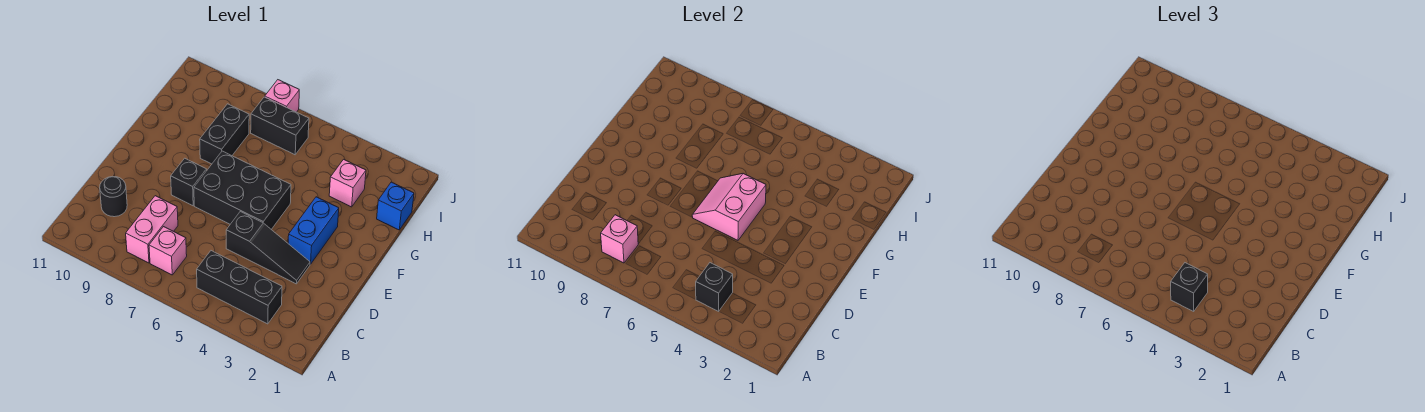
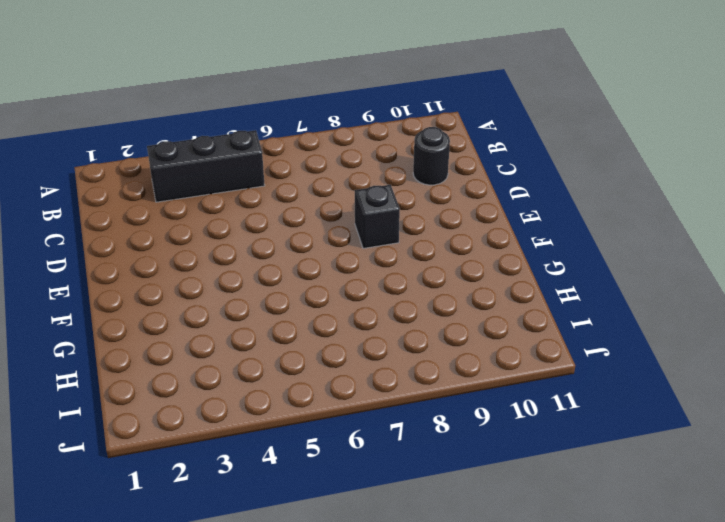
none -> pink brick B7 level 1
none -> pink brick B8:C8 level 1
none -> black slope D3:D5 level 1 top 5

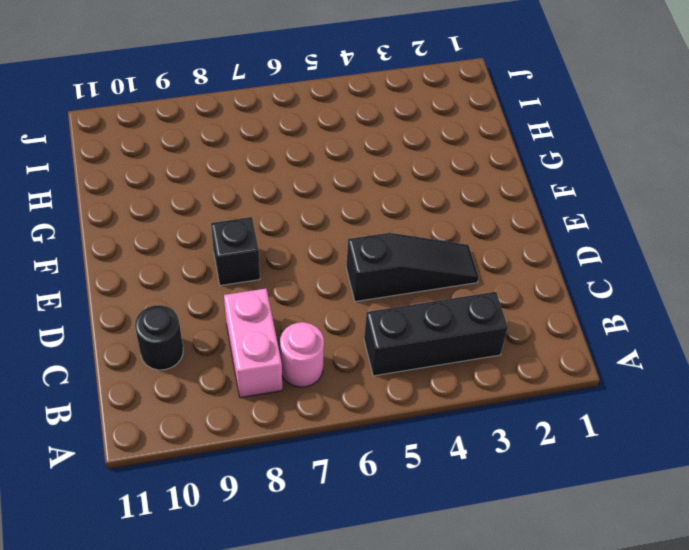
pink round brick B7 level 1 -> pink brick B7 level 1
none -> blue brick E3:F3 level 1
none -> black brick E5:F7 level 1
none -> black brick G8:H8 level 1

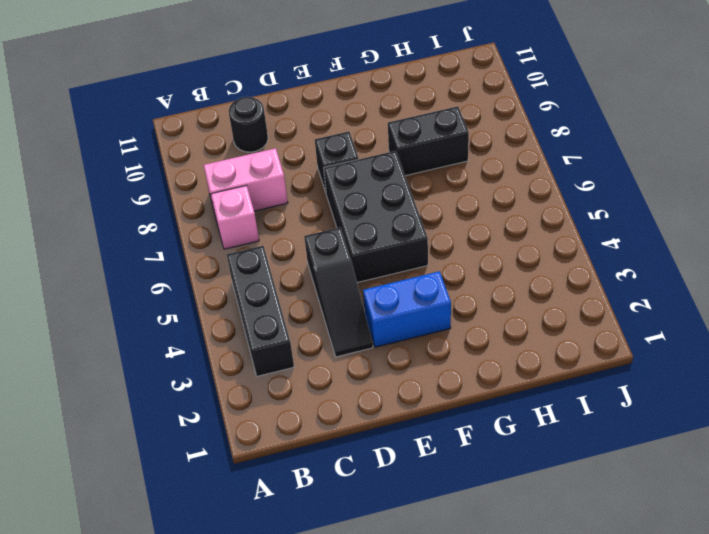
none -> blue brick H1 level 1
none -> pink brick H3 level 1
none -> black brick I6:I7 level 1

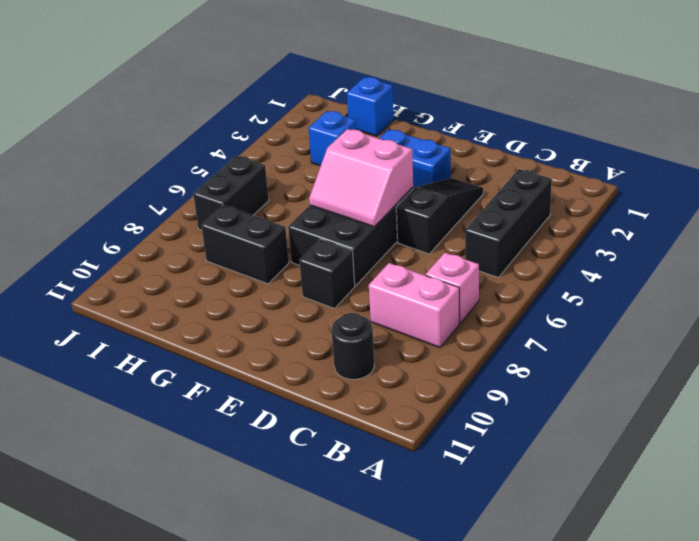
blue brick H3 level 1 -> pink brick H3 level 1
none -> pink brick J7 level 1
none -> black brick B4 level 2
none -> pink brick B8 level 2

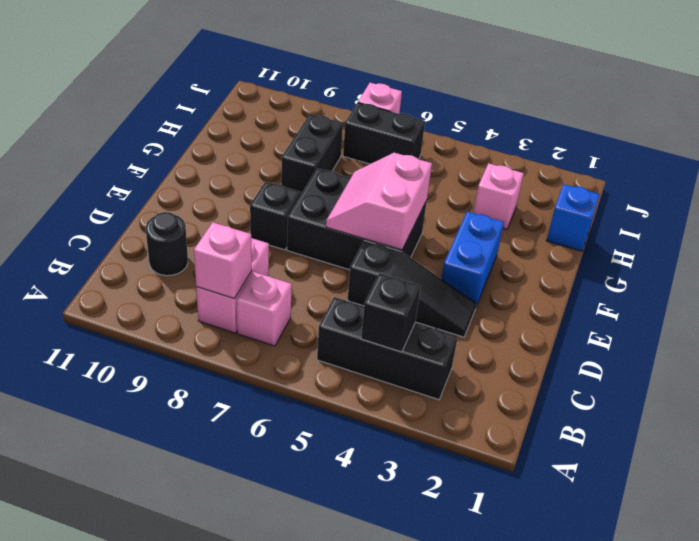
none -> black brick B4 level 3

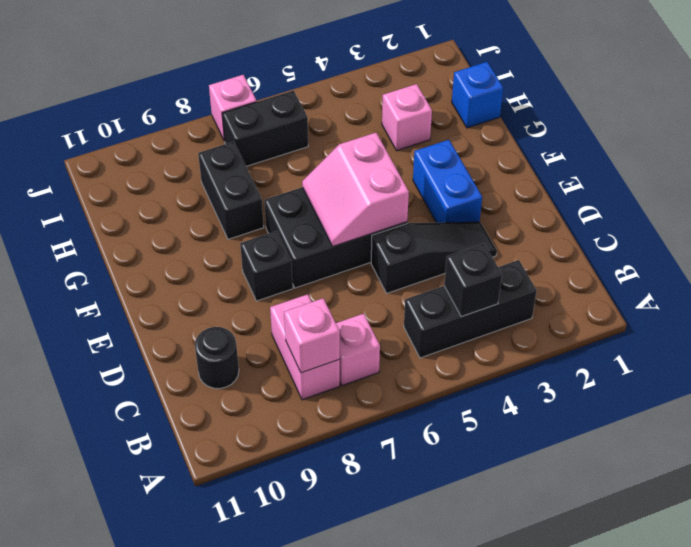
none -> black brick B4 level 3

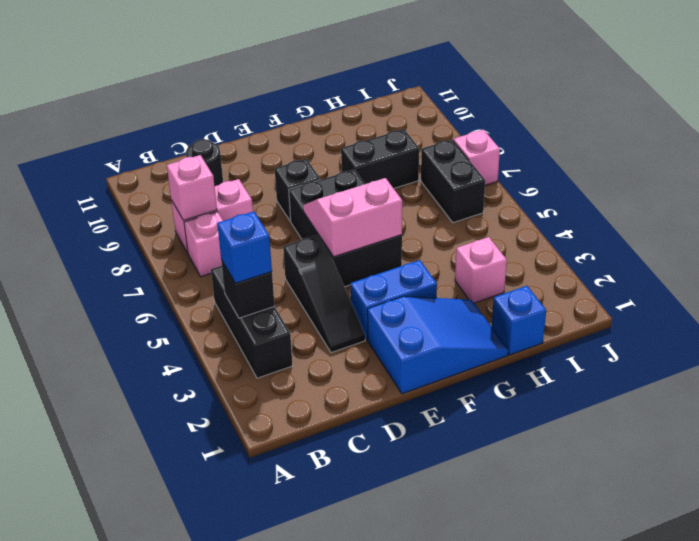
blue brick B4 level 3 -> black brick B4 level 3
blue slope E1:G2 level 1 top E -> none

